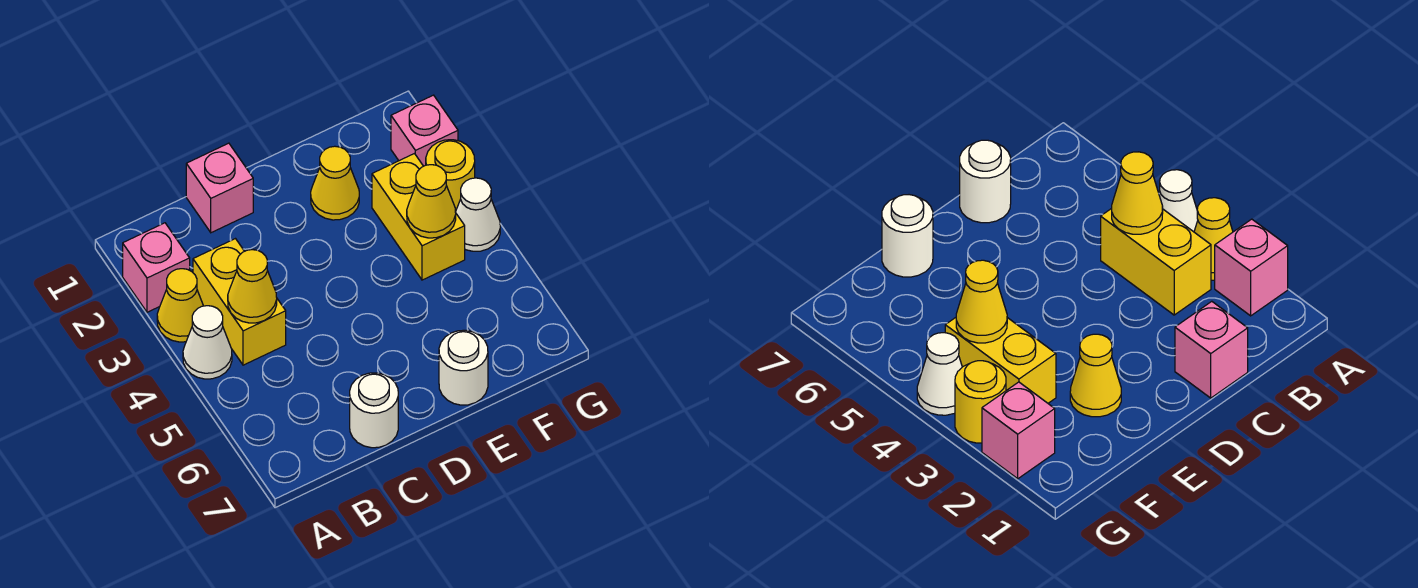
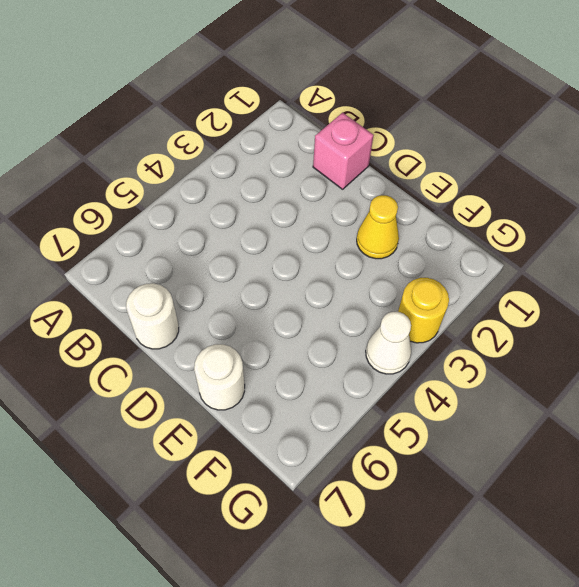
none -> pink brick A2 level 1
none -> yellow cone A3 level 1
none -> white cone A4 level 1

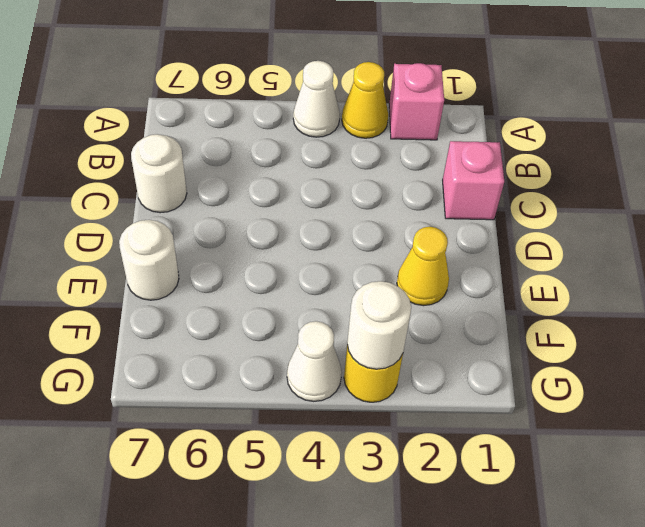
white round brick G3 level 2 -> none
none -> yellow brick B3:B4 level 1
none -> yellow brick F3:F4 level 1
none -> pink brick G2 level 1

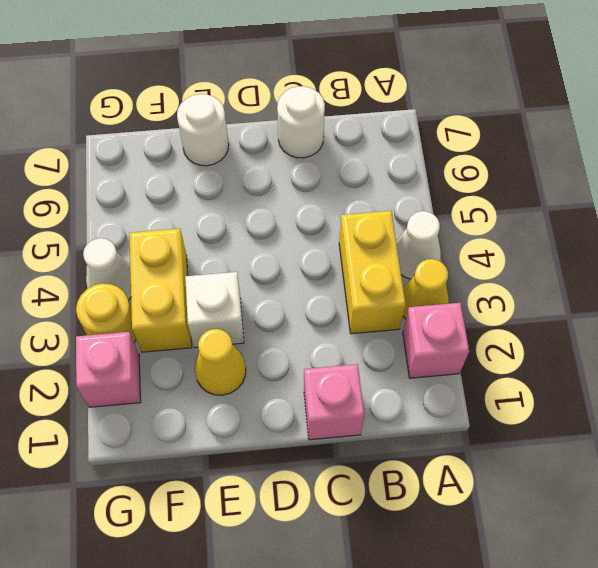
white brick E3 level 1 -> none
none -> yellow cone B4 level 2
none -> yellow cone F4 level 2

